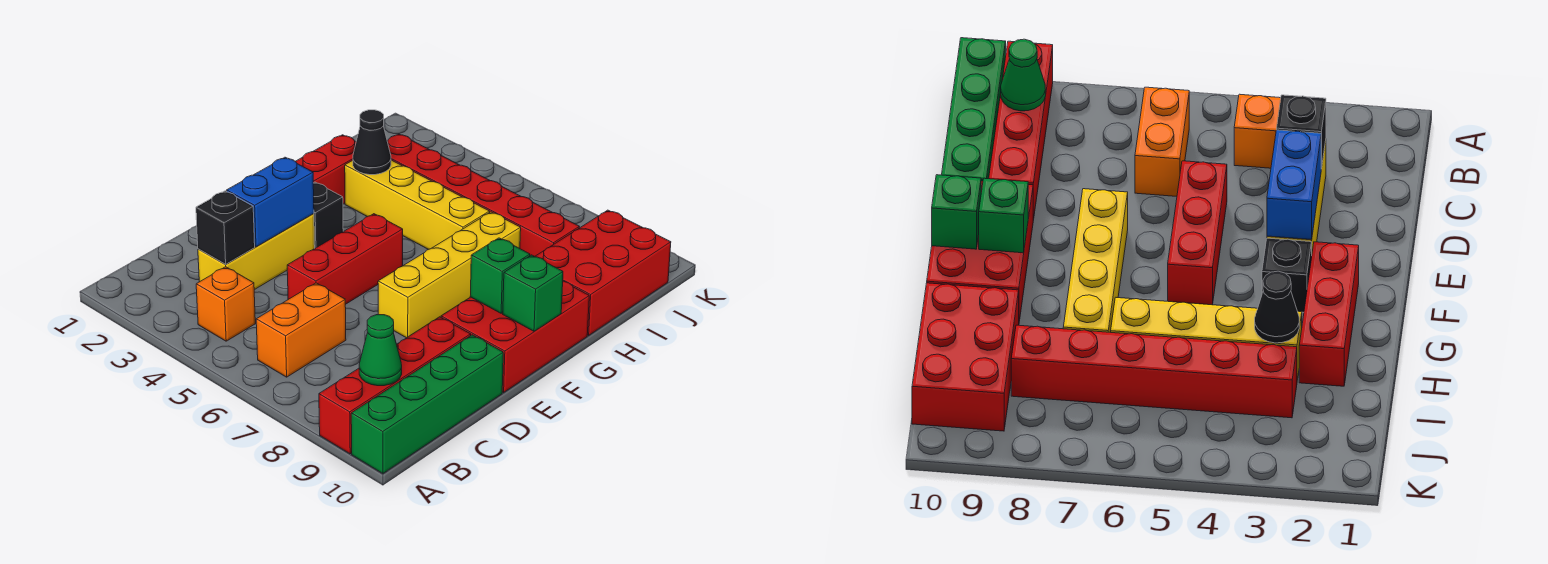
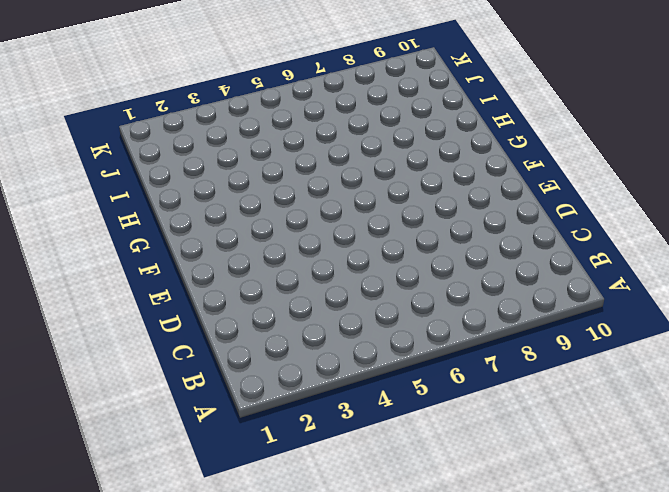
none -> red brick A9:D9 level 1
none -> green brick A10:D10 level 1
none -> orange brick B4 level 1

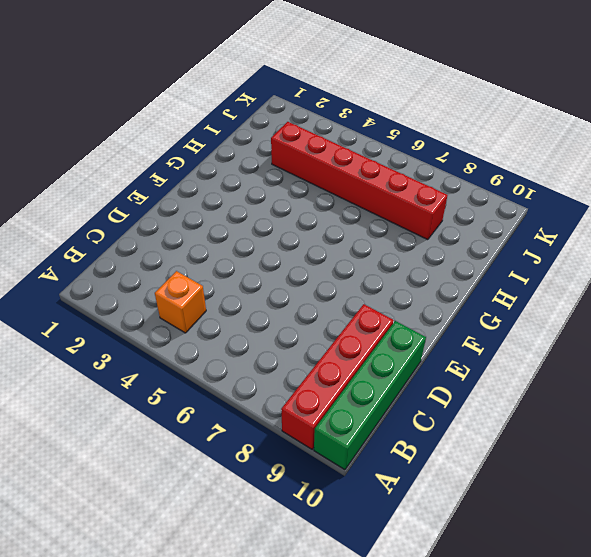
none -> orange brick B6:C6 level 1
none -> yellow brick C3:E3 level 1
none -> red brick D5:F5 level 1

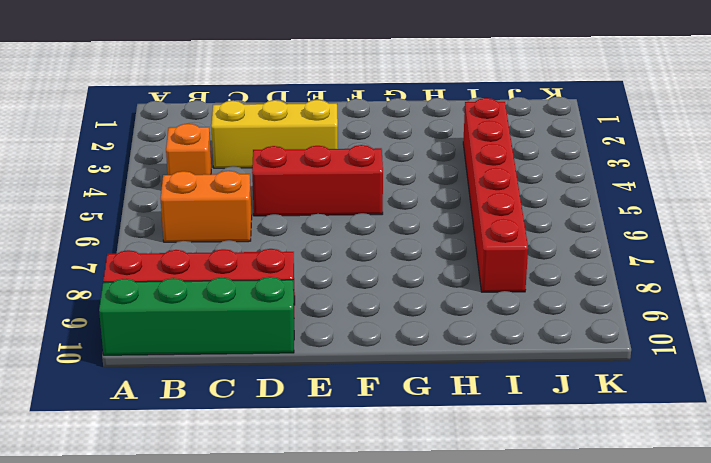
none -> yellow brick E7:H7 level 1
none -> red brick E9:G10 level 1
none -> red brick F2:H2 level 1

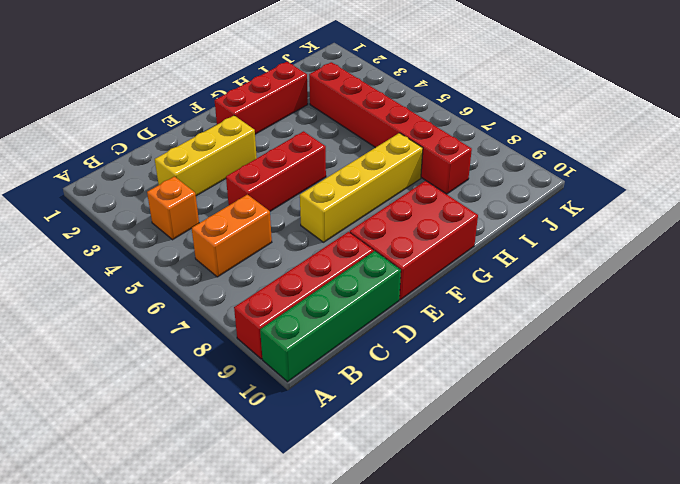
none -> black brick F3 level 1
none -> yellow brick H3:H6 level 1
none -> red brick H9:J10 level 1

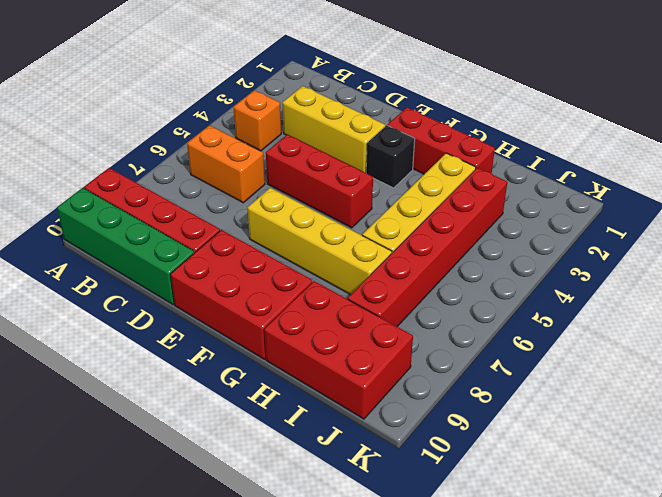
none -> green cone B9 level 2
none -> black brick C3 level 2
none -> blue brick D3:E3 level 2

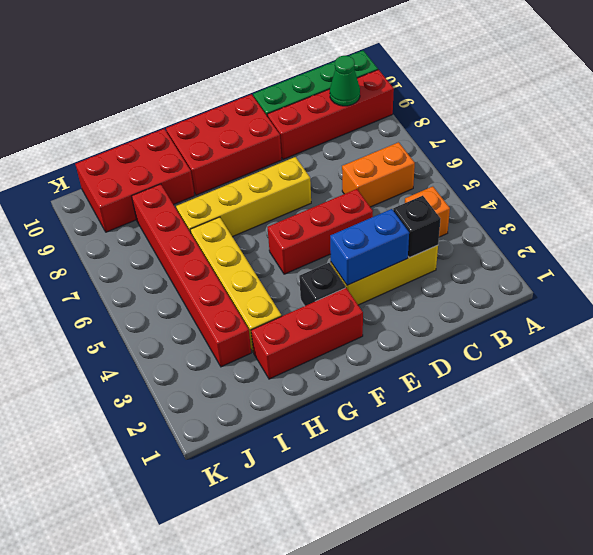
none -> green brick F9 level 2
none -> green brick F10 level 2
none -> black cone H3 level 2

